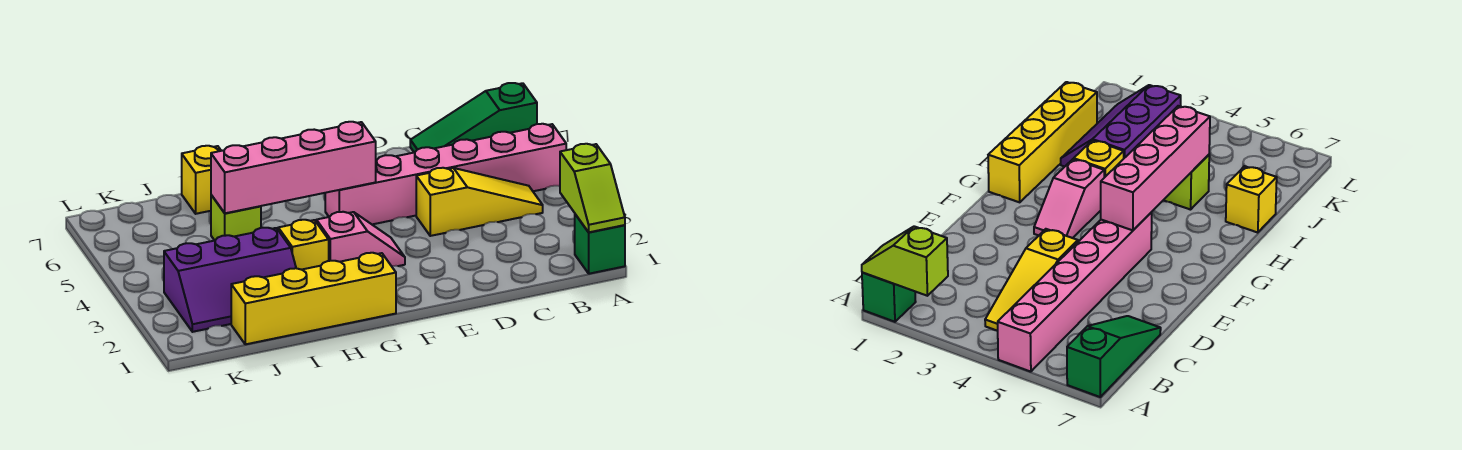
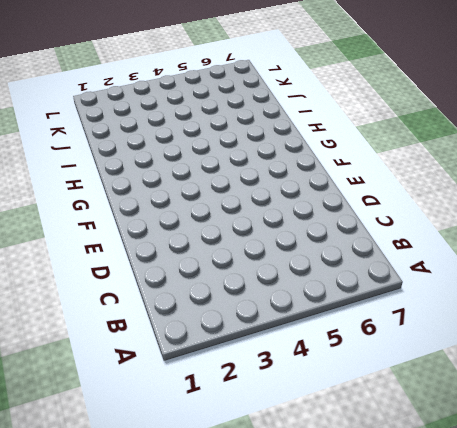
none -> green brick A1 level 1
none -> pink brick A5:F5 level 1
none -> green slope A7:C7 level 1 top A

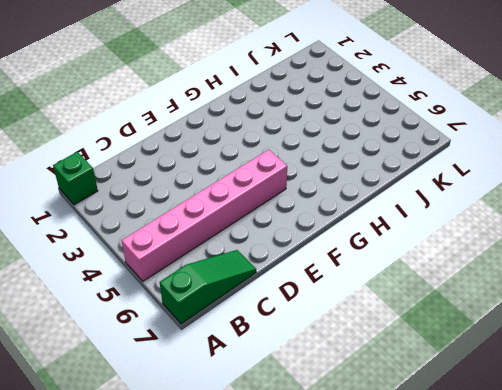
none -> yellow slope B4:D4 level 1 top D
none -> pink slope F3:G3 level 1 top G
none -> yellow brick G1:J1 level 1

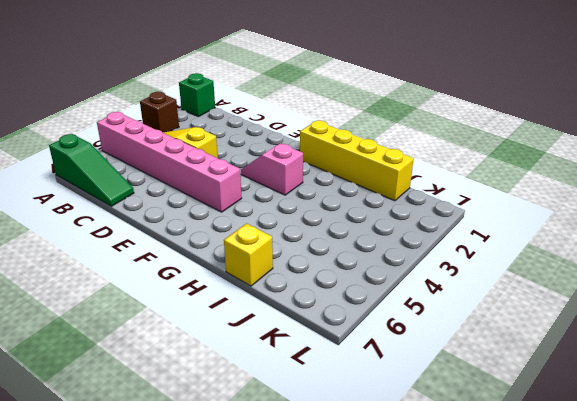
brown brick A3 level 1 -> none
none -> yellow brick H3 level 1
none -> purple slope I2:K3 level 1 top 3
none -> lime brick I5 level 1

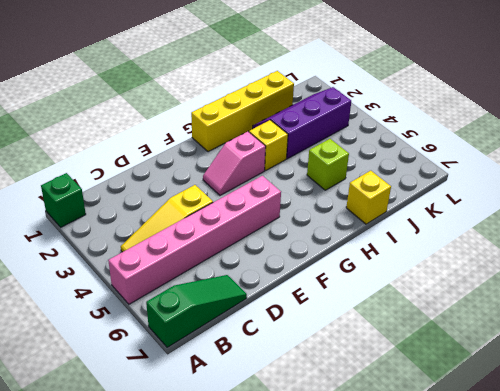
none -> lime slope A1:A2 level 2 top 2
none -> pink brick F5:I5 level 2

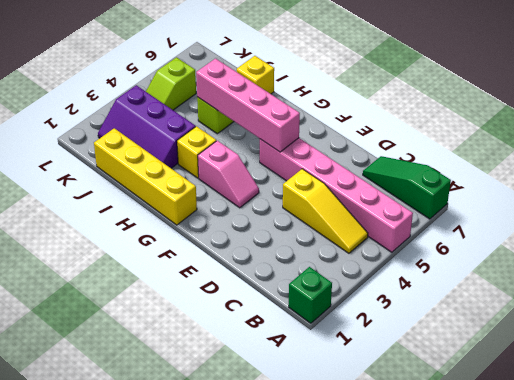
lime slope K4:K5 level 1 top 5 -> lime slope A1:A2 level 2 top 2

